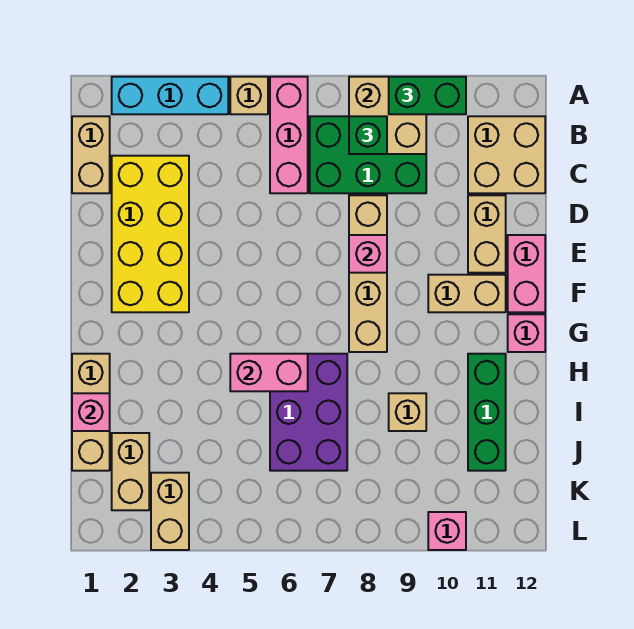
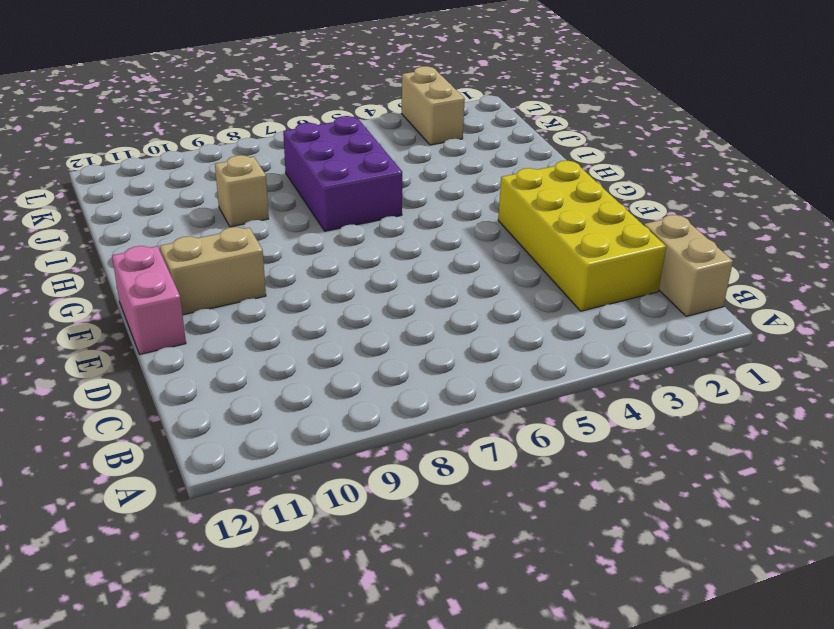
none -> cyan brick A2:A4 level 1
none -> tan brick A5 level 1
none -> pink brick A6:C6 level 1

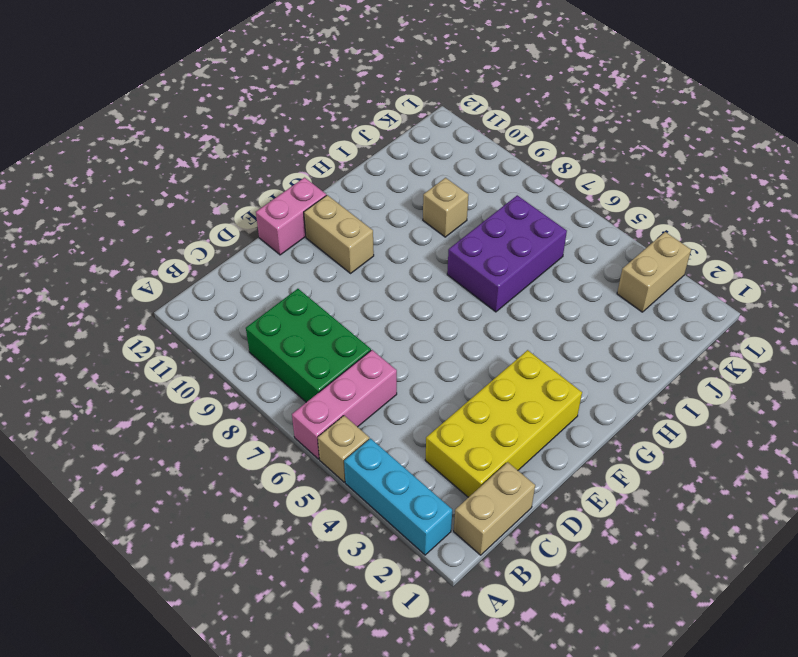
none -> tan brick B11:C12 level 1
none -> tan brick D8:G8 level 1
none -> tan brick D11:E11 level 1

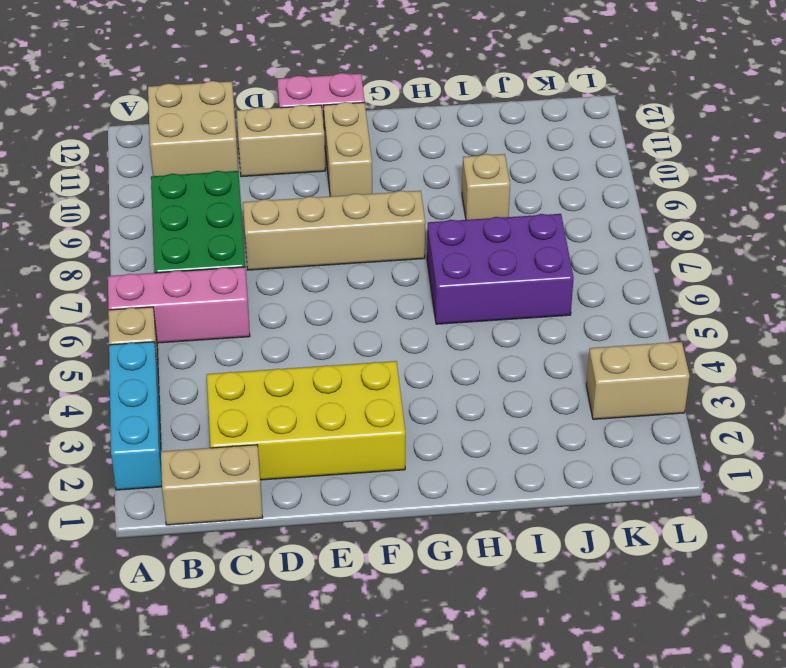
none -> pink brick G12 level 1
none -> tan brick H1:J1 level 1
none -> green brick H11:J11 level 1

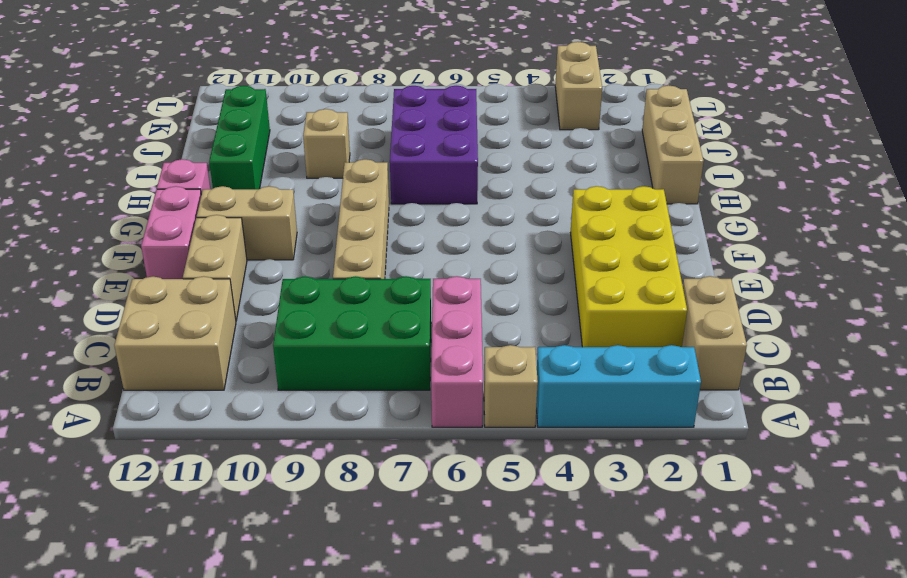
none -> tan brick J2:K2 level 1
none -> pink brick L10 level 1
none -> tan brick A8:B9 level 2

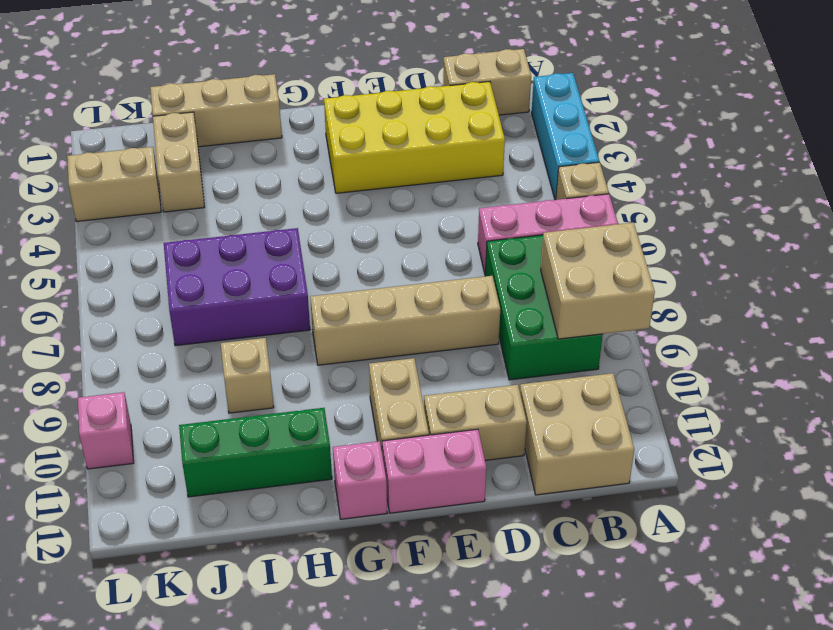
tan brick J2:J3 level 1 -> tan brick J2:K2 level 1
none -> pink brick E8 level 2
none -> pink brick H5:H6 level 2
none -> pink brick I1 level 2

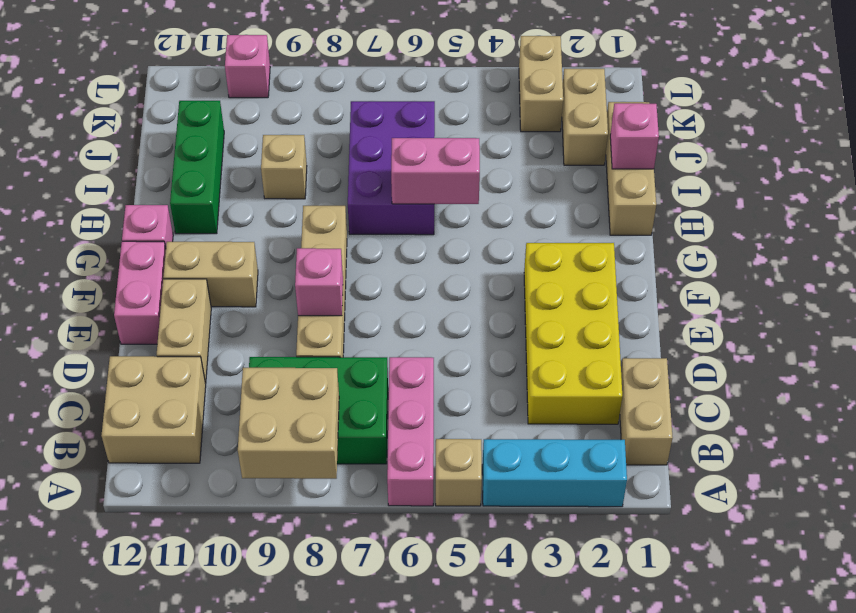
none -> green brick A9:A10 level 3
none -> green brick B8 level 3

